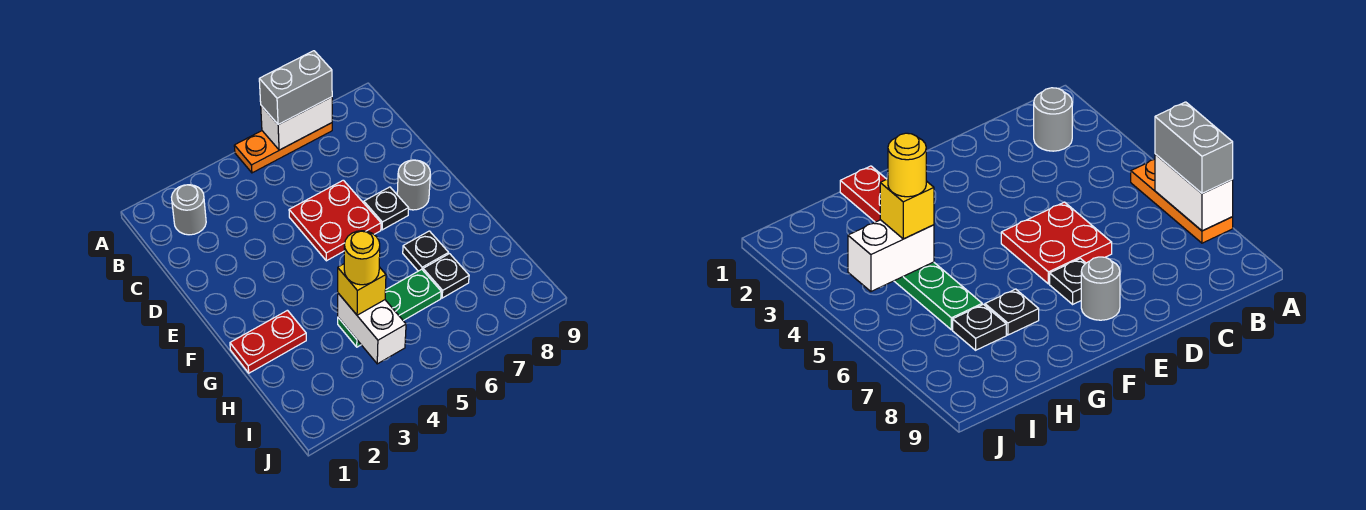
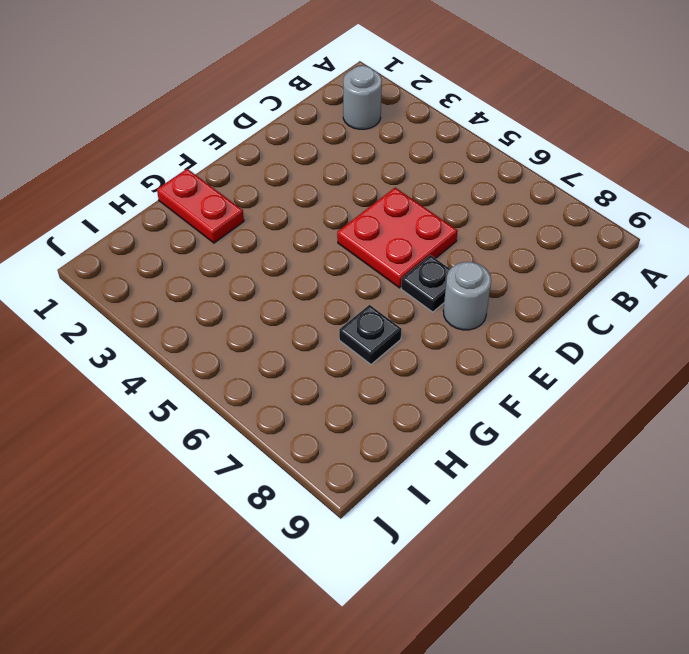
none -> orange plate A5:A7 level 1
none -> green plate H4:H6 level 1
none -> black plate H7 level 1

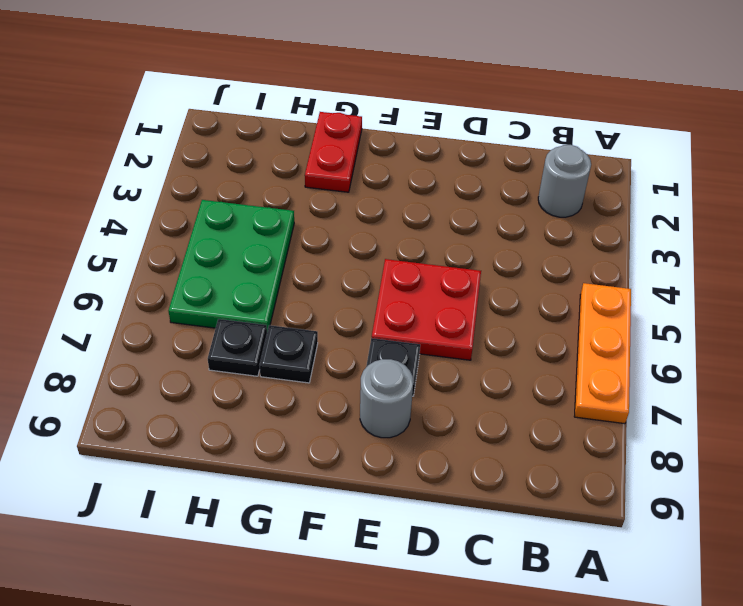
green plate H4:I6 level 1 -> green plate H4:H6 level 1
none -> white brick A6:A7 level 2
none -> white brick H4:I4 level 2
none -> grey brick A6:A7 level 3

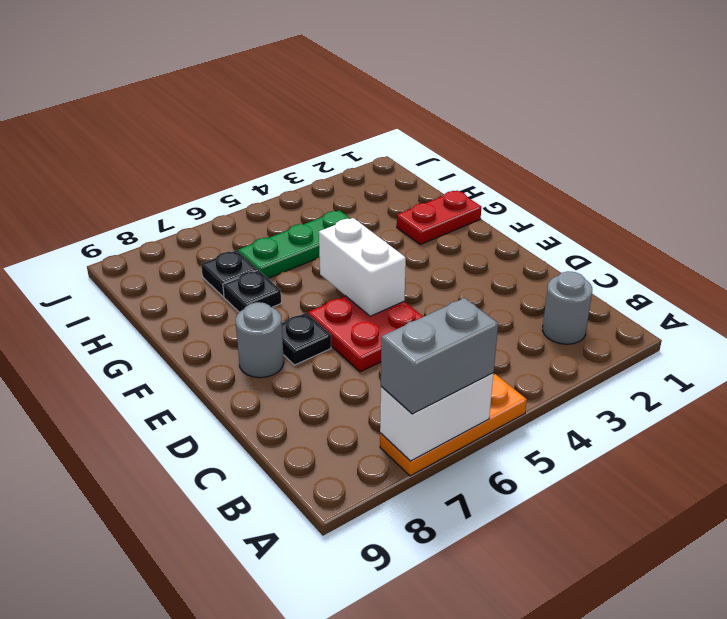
white brick E5:F5 level 2 -> white brick H4:I4 level 2
none -> yellow brick H4 level 3
none -> yellow round brick H4 level 4

